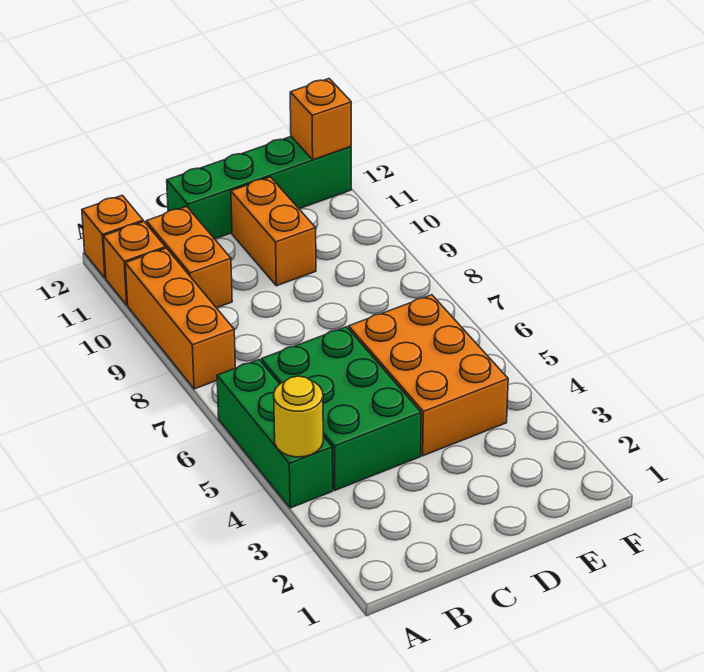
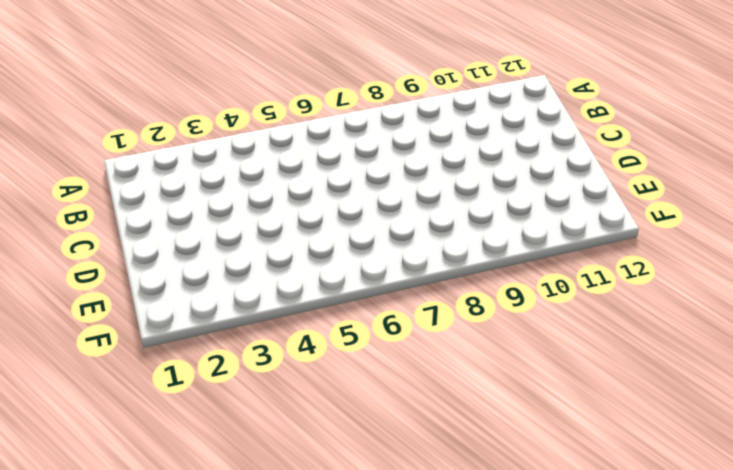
none -> green brick A4:A6 level 1
none -> orange brick A8:A10 level 1

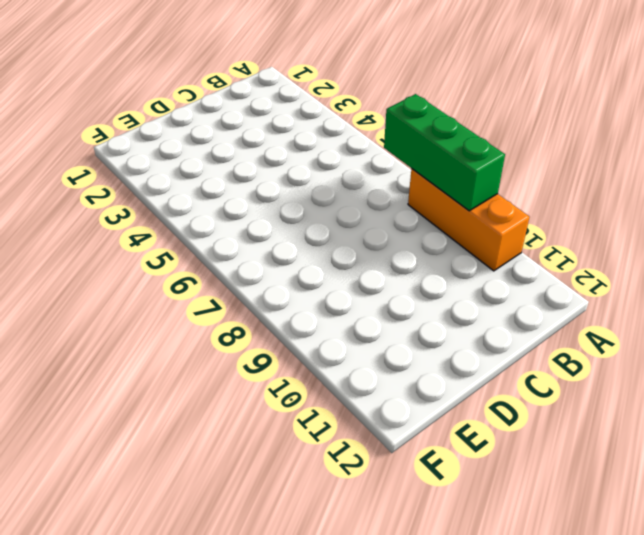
green brick A7:A9 level 2 -> green brick A4:A6 level 1
none -> orange brick A11 level 1
none -> orange brick A12 level 1

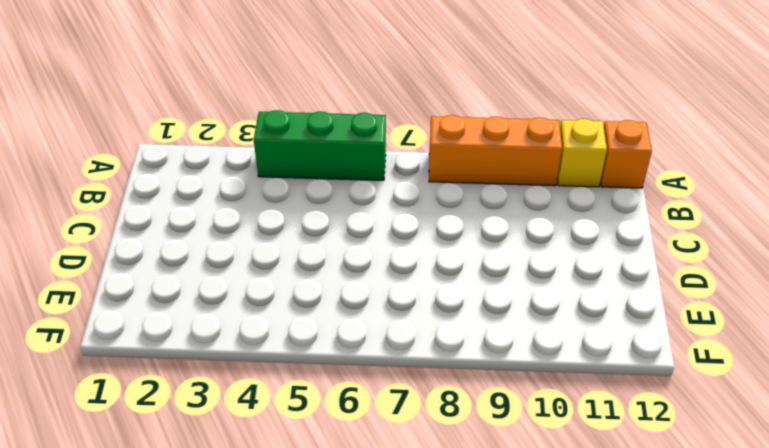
yellow brick A11 level 1 -> orange brick A11 level 1
none -> green brick B4:C6 level 1
none -> orange brick B10:B11 level 1

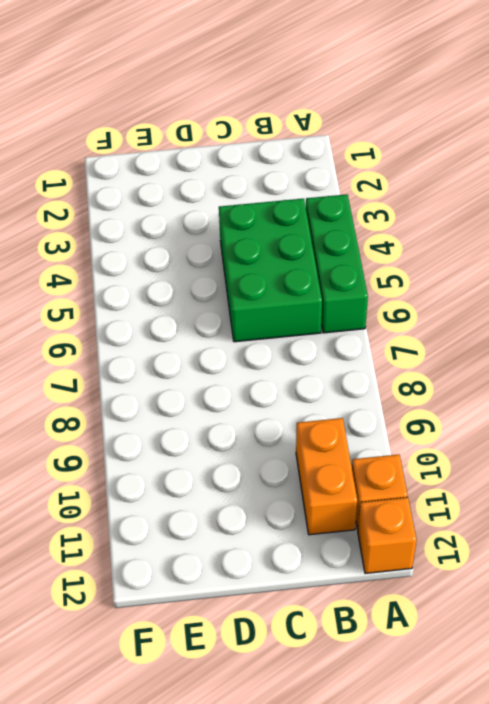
none -> orange brick A8:A10 level 1
none -> green brick C12:F12 level 1

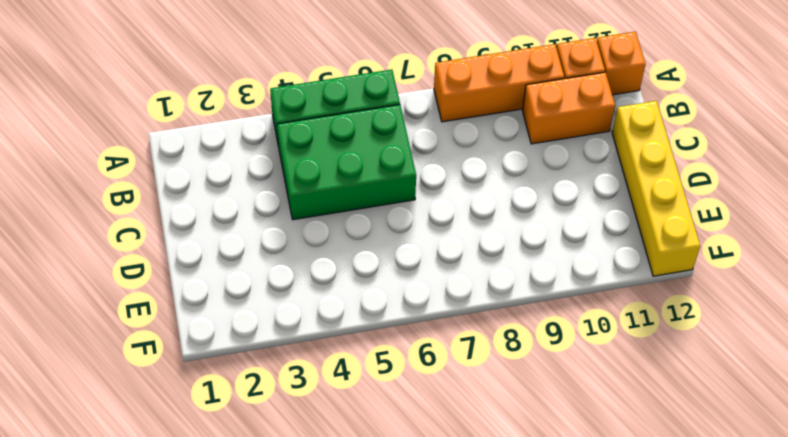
yellow brick C12:F12 level 1 -> green brick C12:F12 level 1
none -> orange brick D4:E6 level 1
none -> orange brick D10:D11 level 1

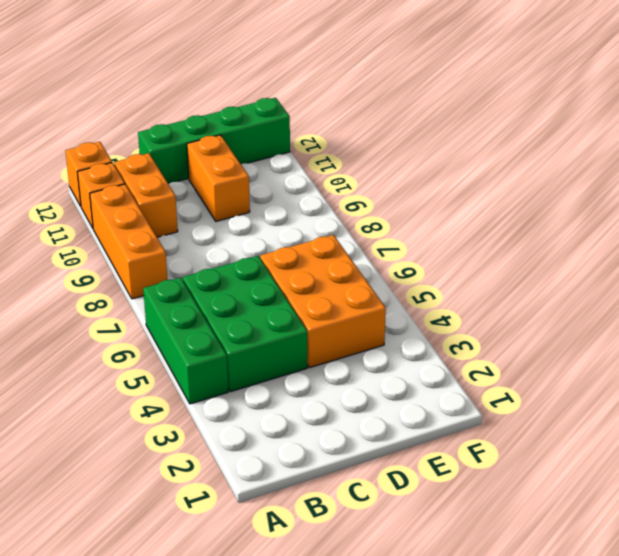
none -> yellow round brick A4 level 2
none -> orange brick F12 level 2

